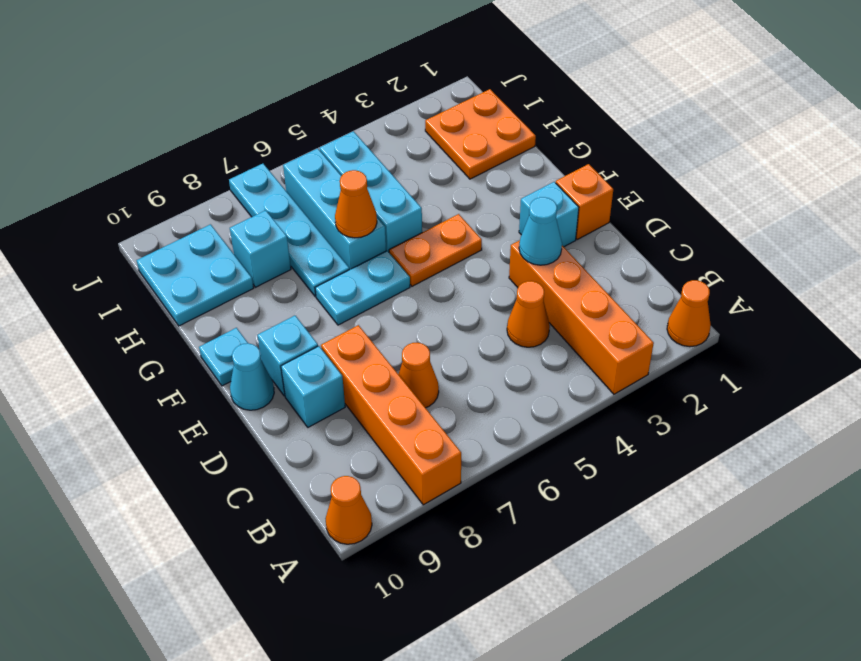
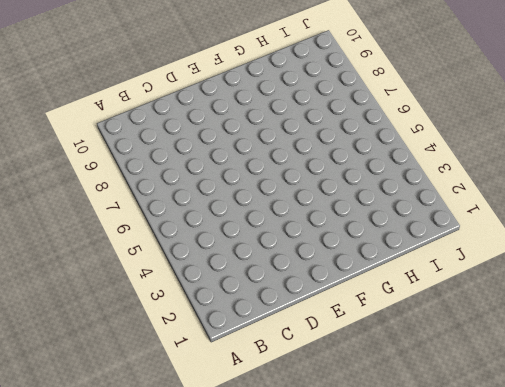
none -> orange cone A1 level 1
none -> orange brick A3:D3 level 1
none -> orange brick A8:D8 level 1

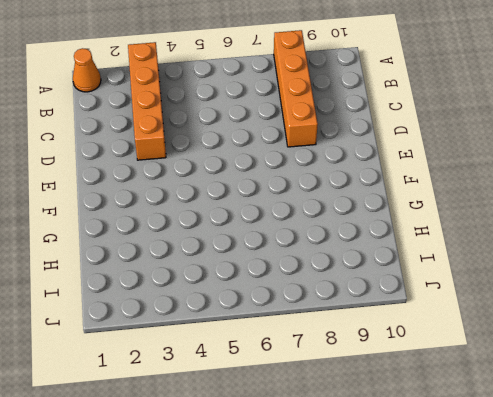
none -> orange cone A10 level 1
none -> orange cone C4 level 1
none -> orange cone C7 level 1

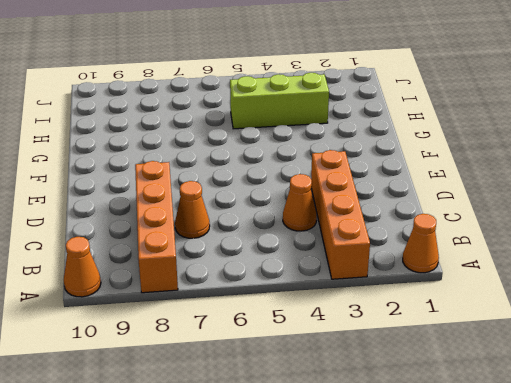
lime brick H3:H5 level 1 -> cyan brick G5:I5 level 1
none -> cyan brick D9 level 1
none -> orange brick E1 level 1
none -> cyan brick E2 level 1

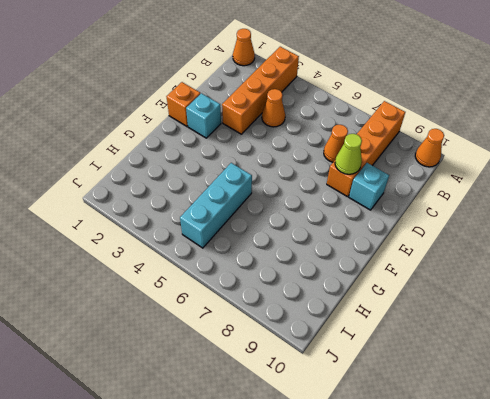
lime cone D8 level 2 -> none
none -> cyan brick E9 level 1
none -> cyan cone E10 level 1
none -> orange plate F4:F5 level 1

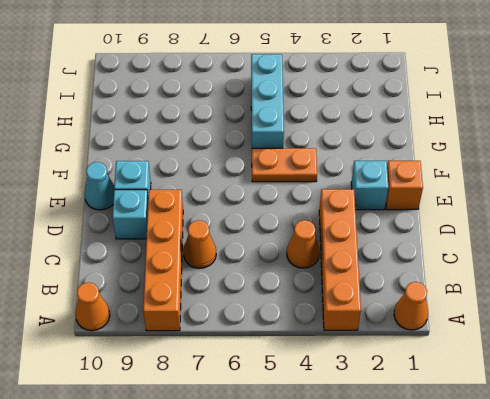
none -> cyan plate F6:F7 level 1
none -> cyan plate F10 level 1
none -> cyan brick G6:I6 level 1

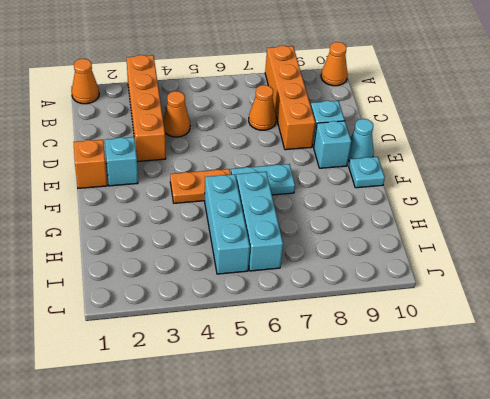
none -> cyan plate G7:J7 level 1
none -> orange plate H1:I2 level 1
none -> cyan brick H8 level 1

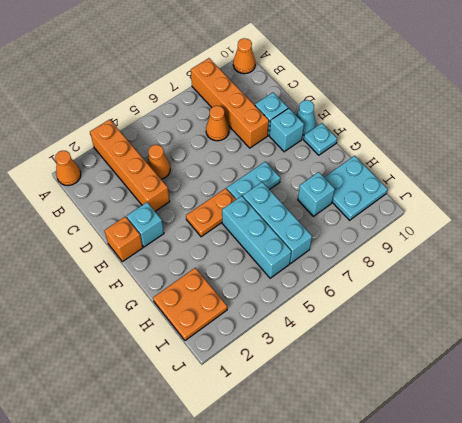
none -> cyan plate G7:J7 level 1
none -> cyan cone D3 level 2
none -> orange cone G6 level 2

